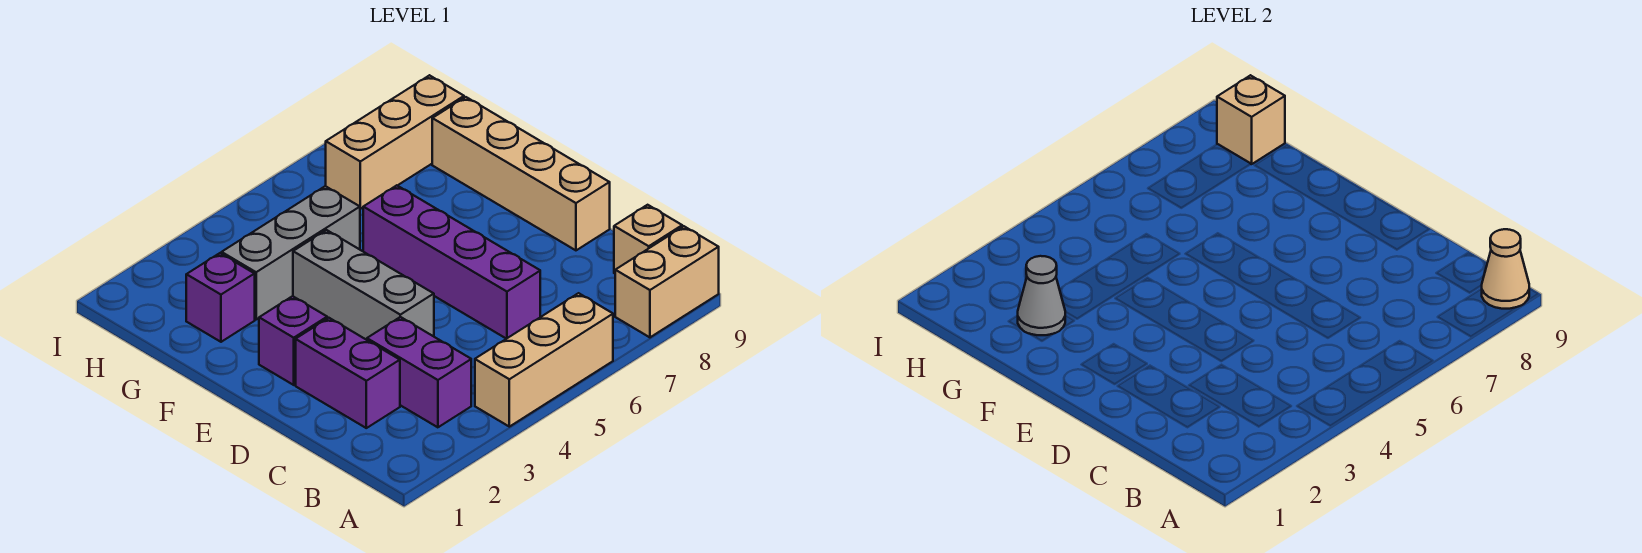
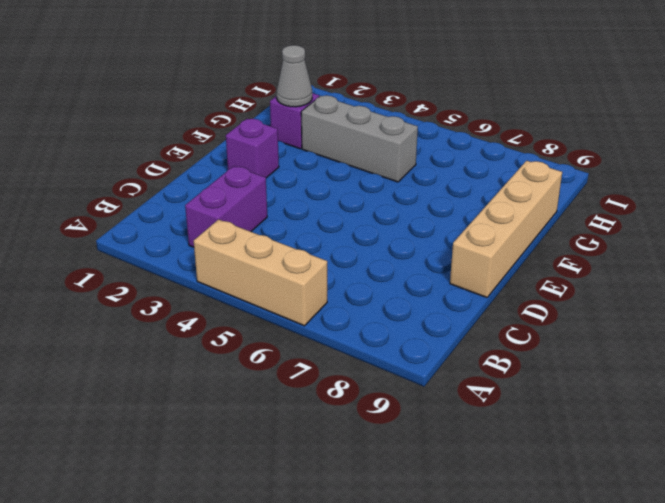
none -> tan brick A8:A9 level 1
none -> tan brick B9 level 1
none -> purple brick C2:D2 level 1

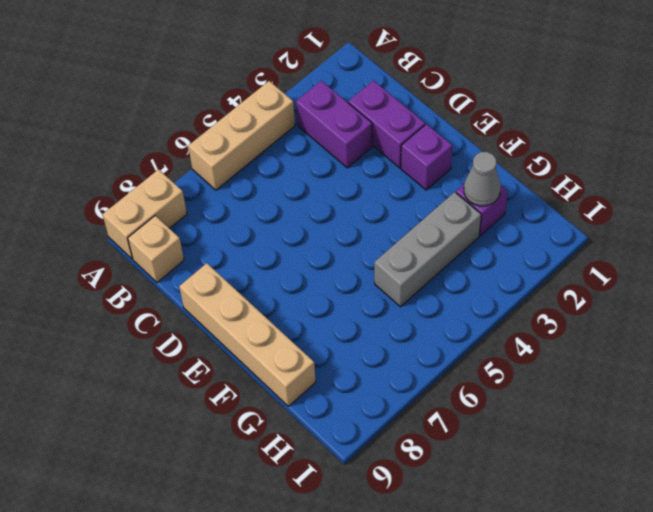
none -> purple brick C6:F6 level 1
none -> grey brick D4:F4 level 1
none -> tan brick H7:H9 level 1

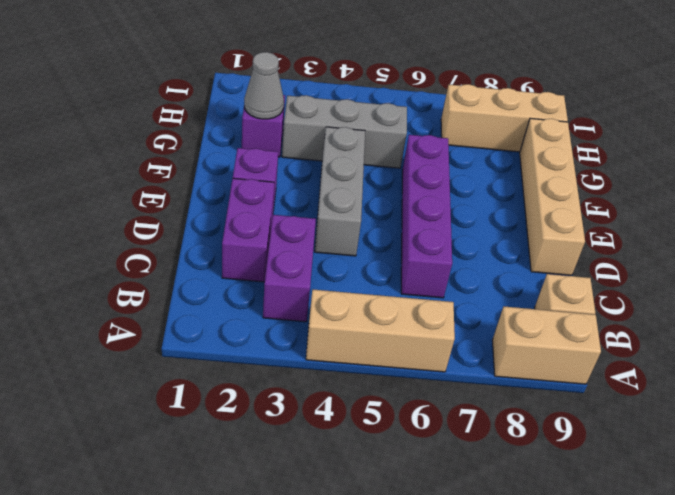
none -> tan cone A9 level 2
none -> tan brick H9 level 2

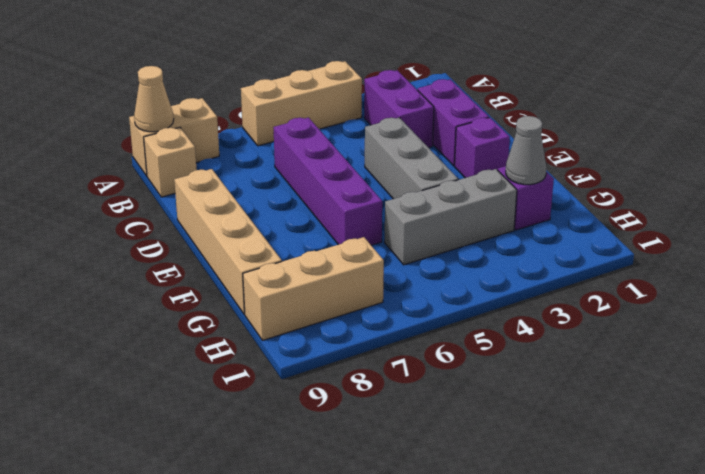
none -> tan brick H9 level 2

